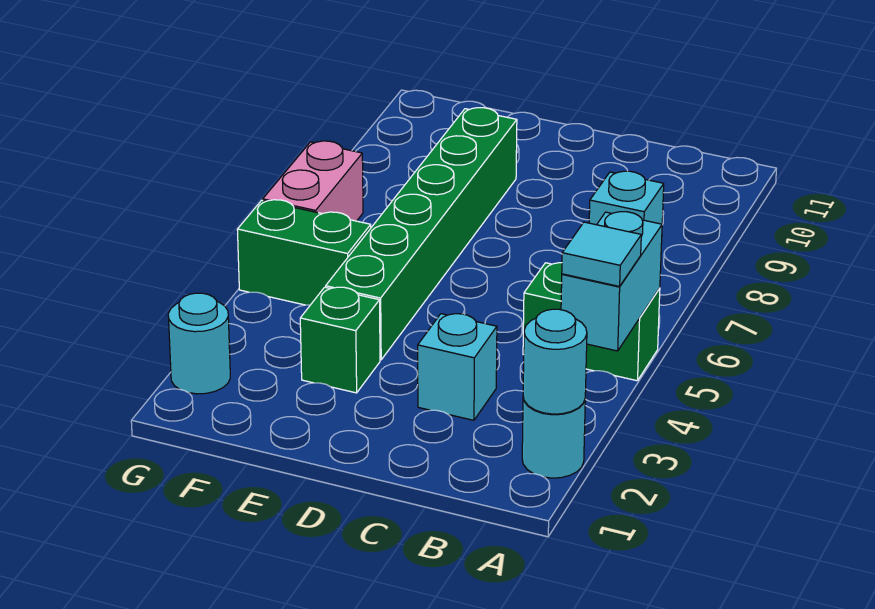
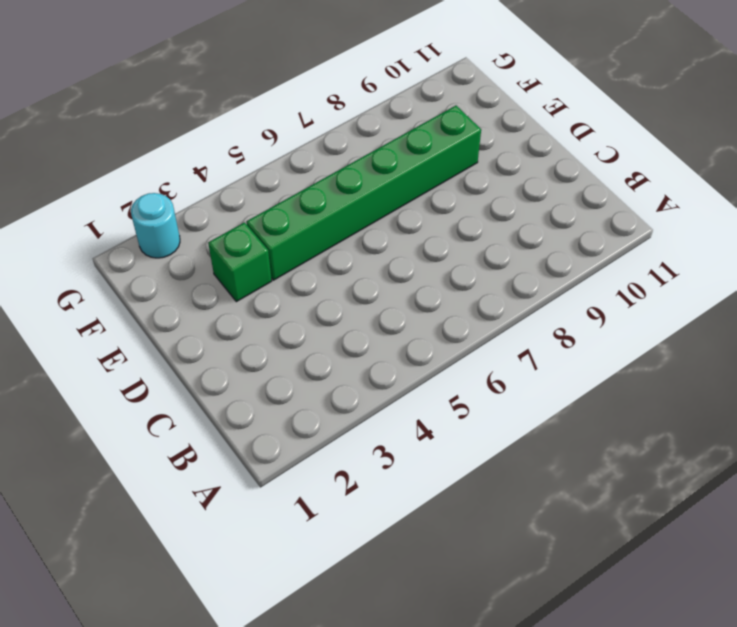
none -> cyan round brick A2 level 1
none -> green brick A5:B5 level 1
none -> cyan brick B8 level 1

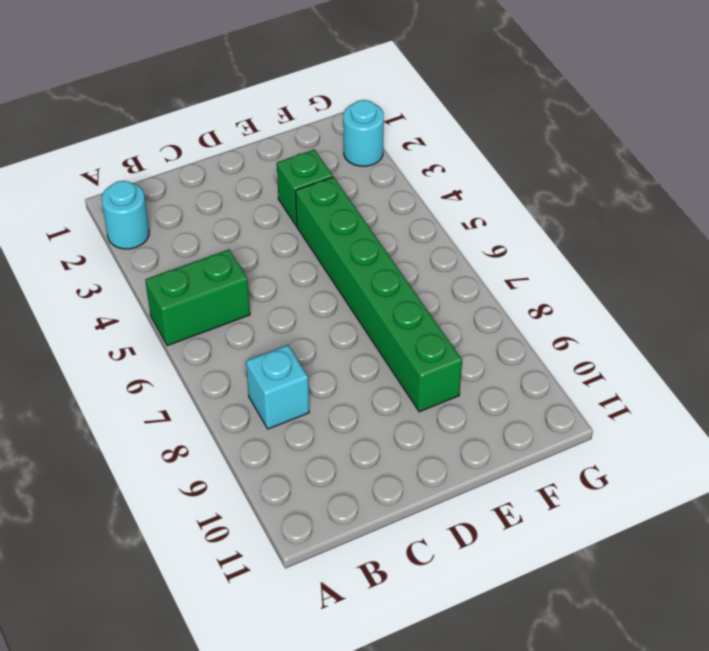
none -> cyan brick C3 level 1
none -> green brick F5:G5 level 1
none -> pink brick G6:G7 level 1

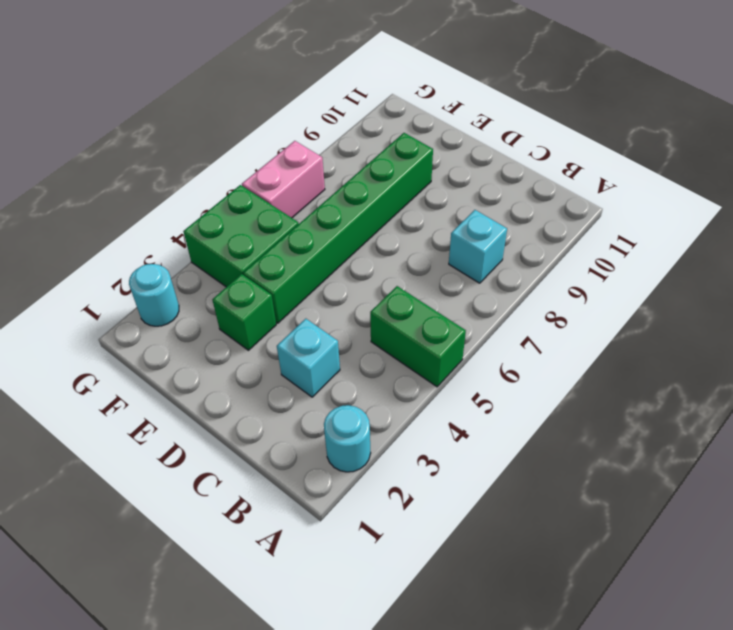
green brick F4:G5 level 1 -> green brick F5:G5 level 1
none -> cyan round brick A2 level 2
none -> cyan brick A4:A5 level 2
none -> cyan tile A4 level 3

